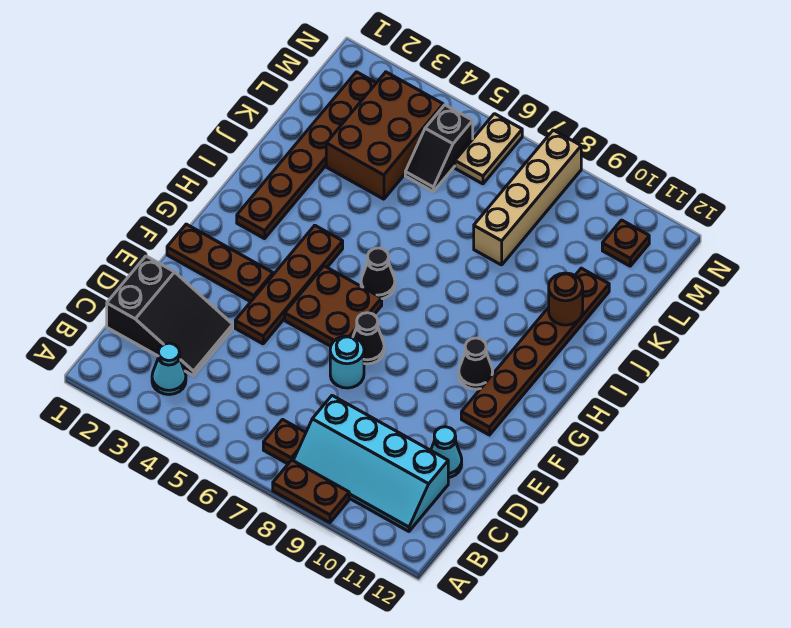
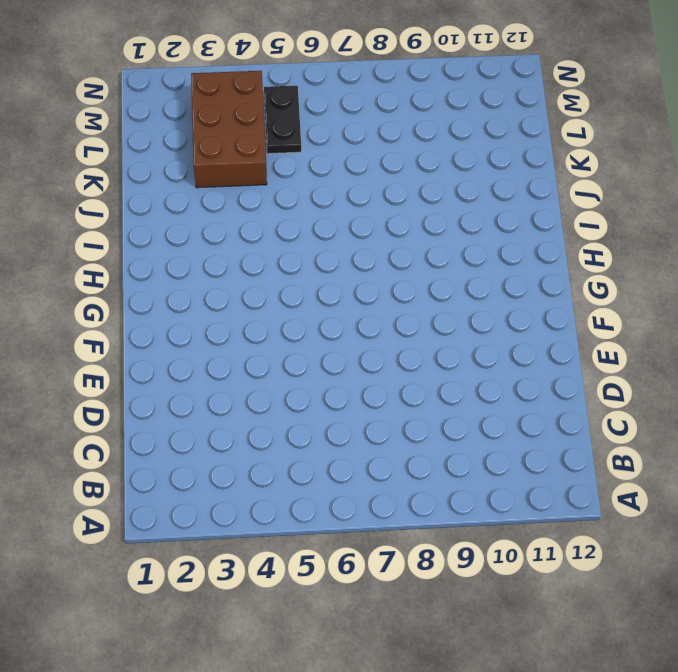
black plate L5:M5 level 1 -> black slope L5:M5 level 1 top M
none -> brown plate A8:A9 level 1
none -> cyan cone B3 level 1
none -> brown plate B7 level 1

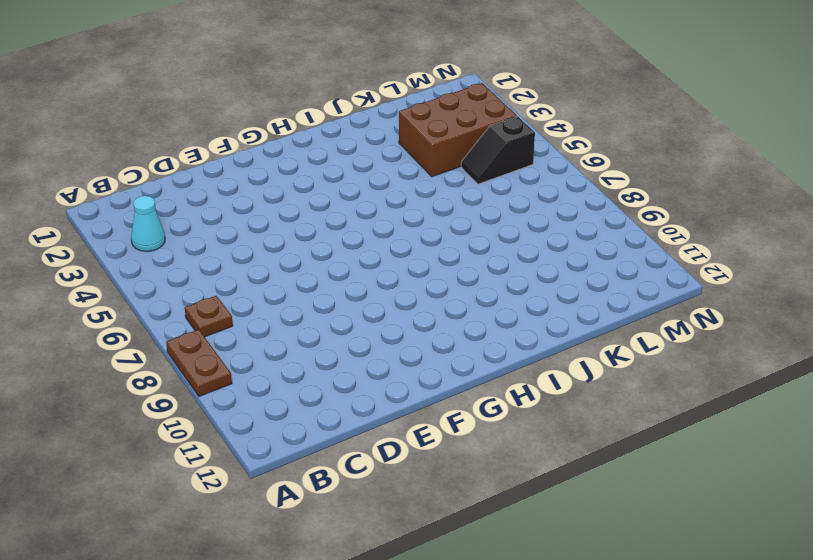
none -> cyan slope B8:C11 level 1 top C
none -> black slope C1:D3 level 1 top 1
none -> cyan cone D11 level 1

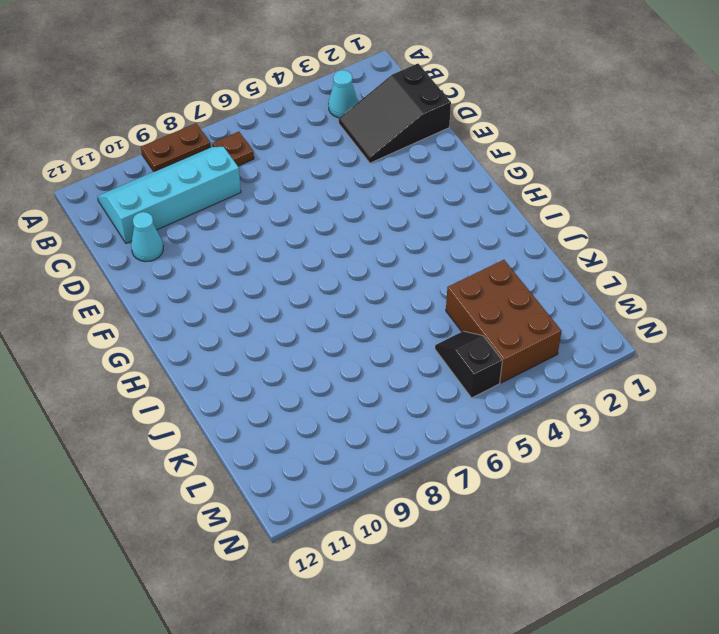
none -> brown plate E4:H4 level 1
none -> cyan round brick E7 level 1
none -> brown plate F1:F3 level 1

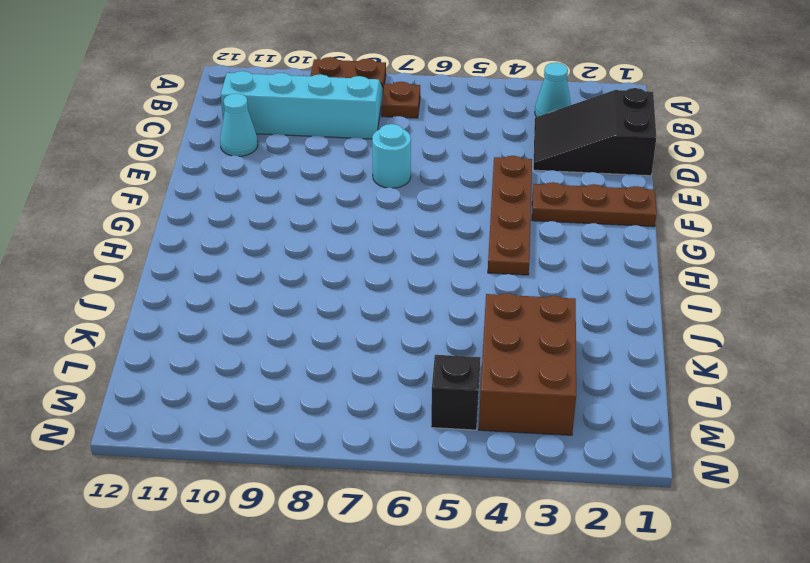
none -> brown plate F5:G6 level 1
none -> black cone F7 level 1
none -> brown plate F11:K11 level 1

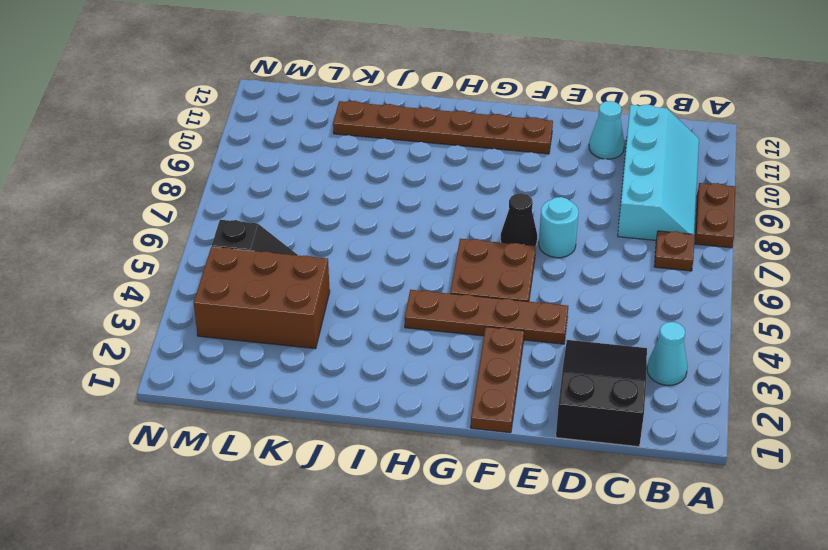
none -> black cone G10 level 1
none -> brown plate H2:M2 level 1
none -> black cone H6 level 1

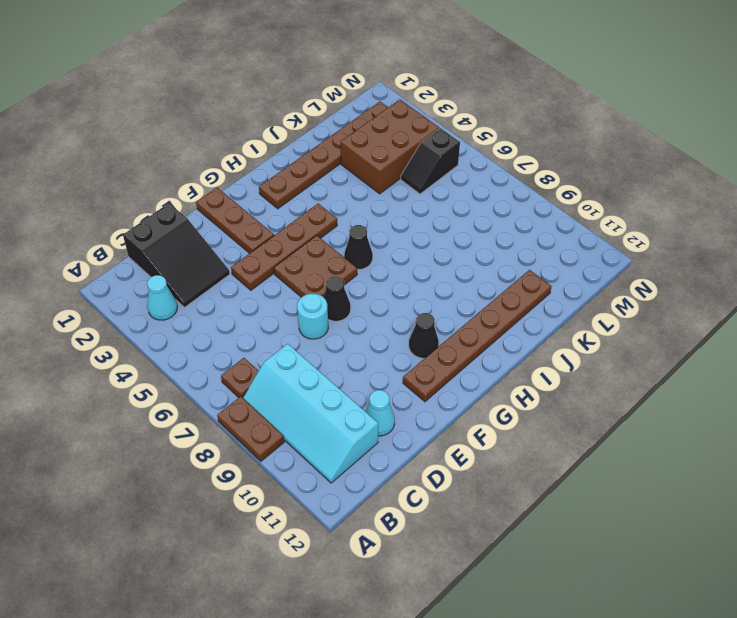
none -> tan brick K8:N8 level 1
none -> tan plate M6:N6 level 1
none -> brown plate M11 level 1

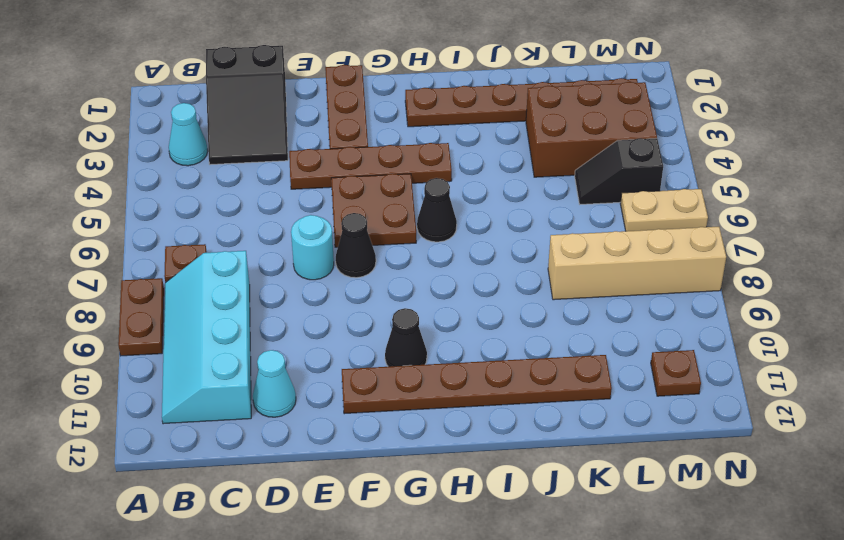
none -> brown round brick J11 level 2

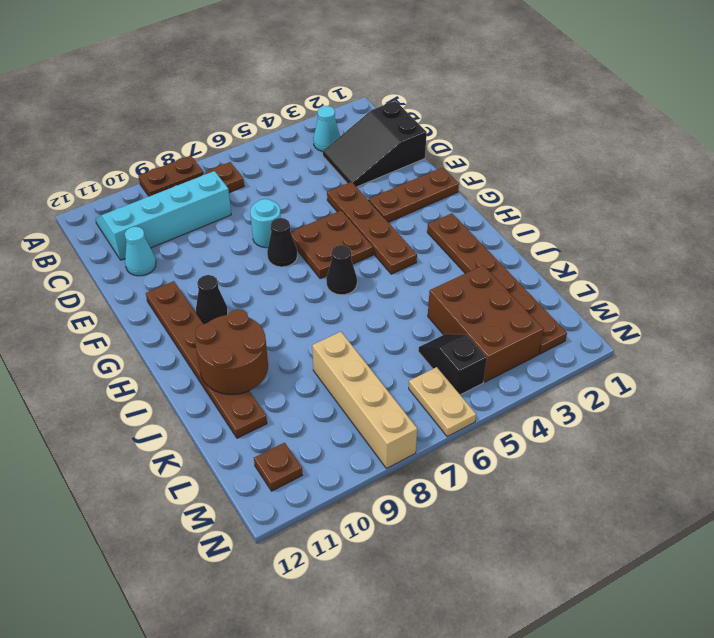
brown round brick I10:J11 level 2 -> brown round brick J11 level 2

